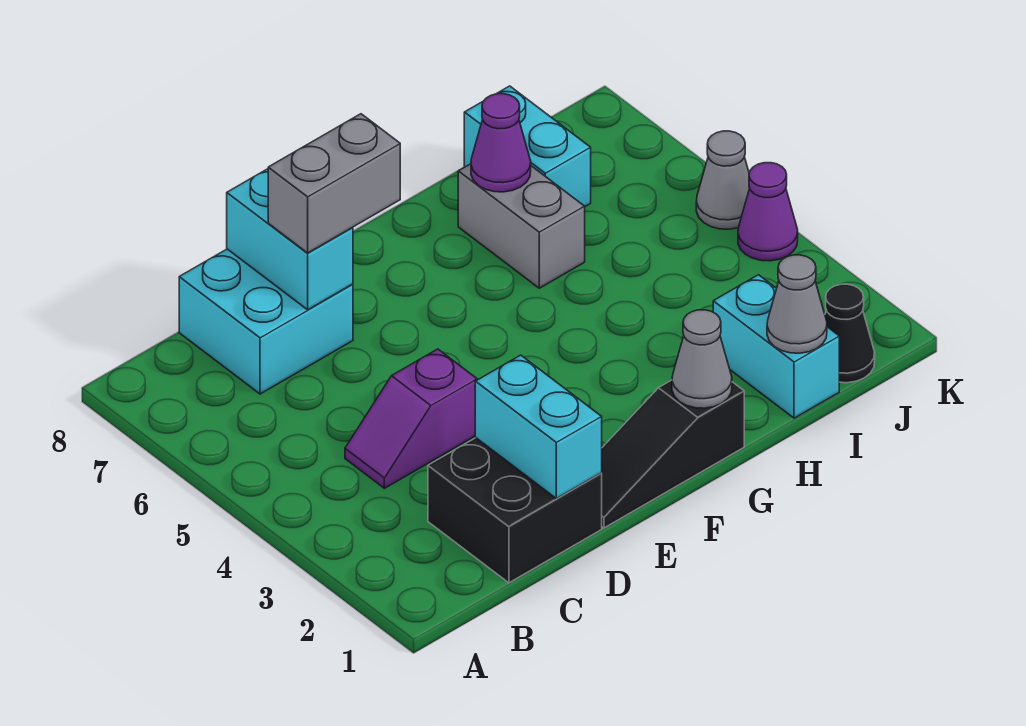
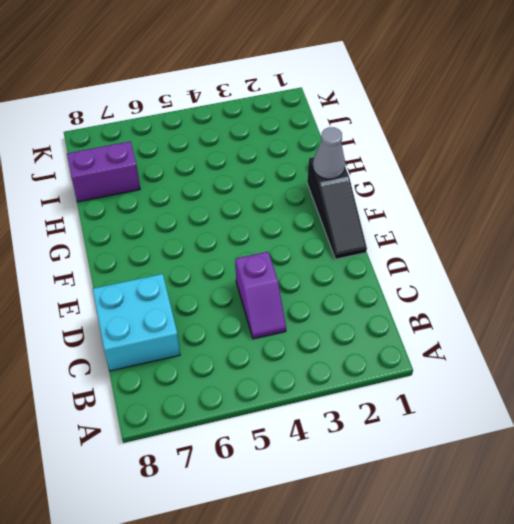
purple brick I7:I8 level 1 -> cyan brick I7:I8 level 1
none -> black brick C1:D2 level 1
none -> grey brick H6:H7 level 1
none -> cyan brick I1:I2 level 1

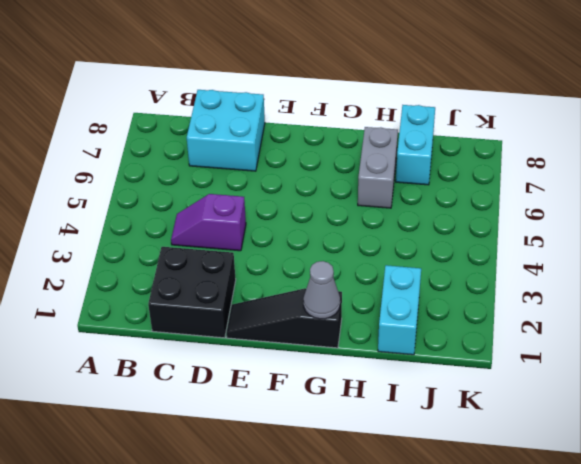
none -> black cone J1 level 1
none -> purple cone K4 level 1
none -> grey cone K5 level 1

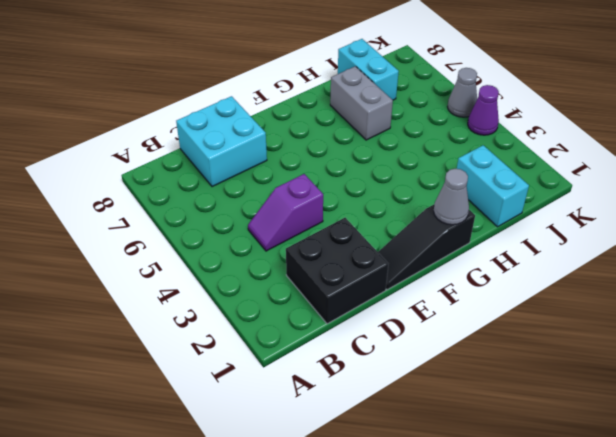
none -> black cone J1 level 1
none -> cyan brick D1:D2 level 2
none -> cyan brick D7:D8 level 2

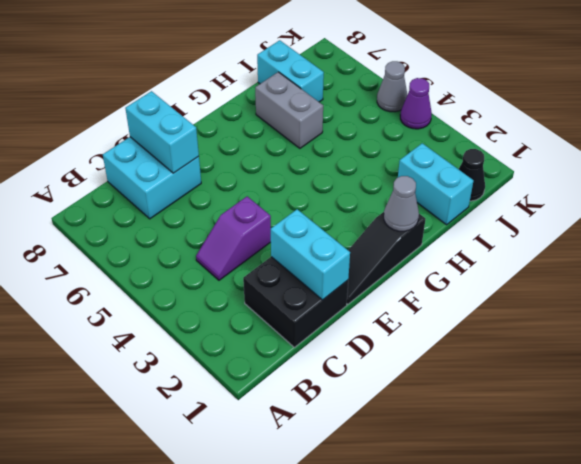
none -> purple cone H7 level 2
none -> grey cone I1 level 2
none -> grey brick D7:E7 level 3

